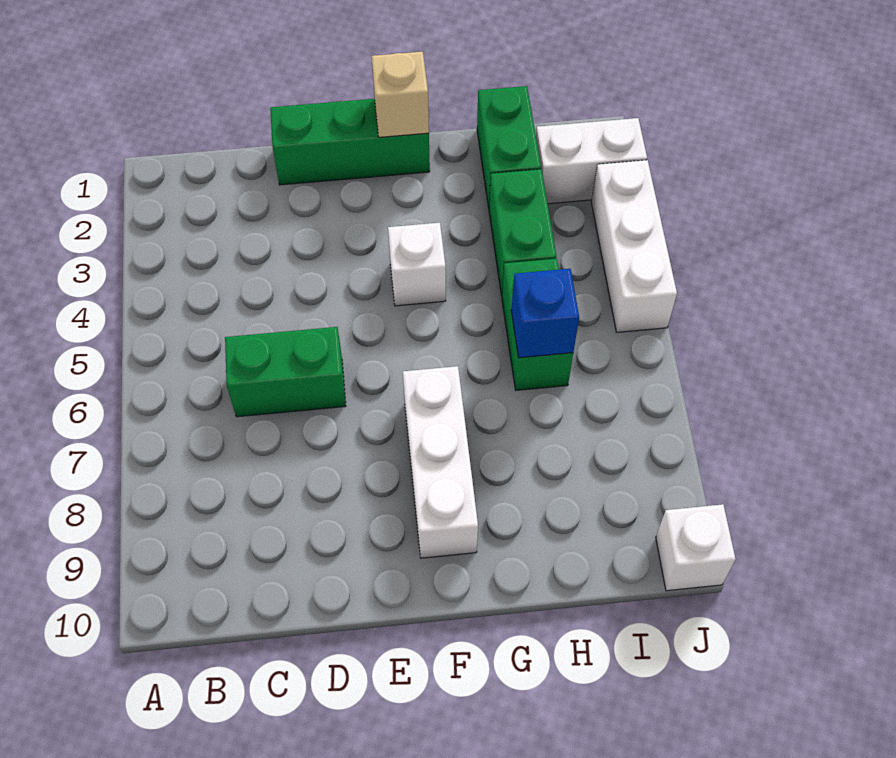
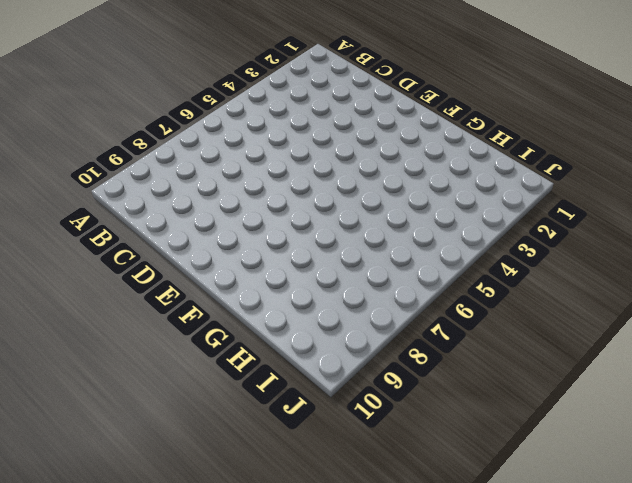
none -> green brick C6:D6 level 1
none -> green brick D1:F1 level 1
none -> white brick F4 level 1

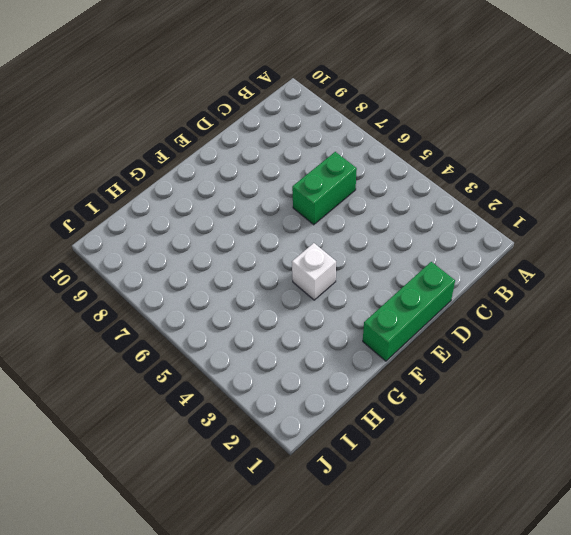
none -> white brick F7:F9 level 1
none -> green brick H1:H2 level 1
none -> green brick H3:H4 level 1

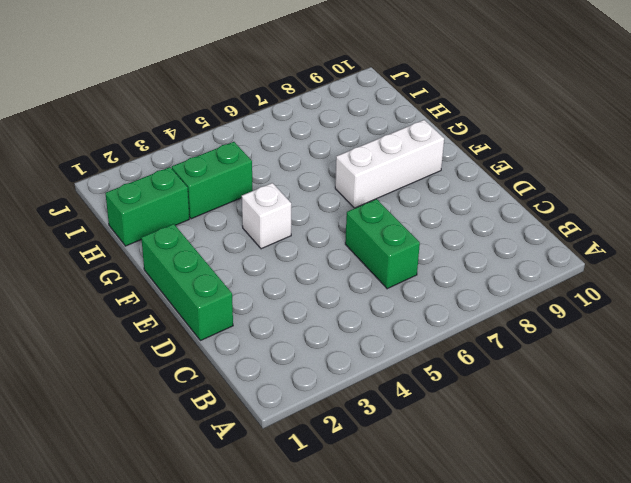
none -> green brick H5:H6 level 1
none -> white brick I2:J2 level 1
none -> white brick J3:J5 level 1

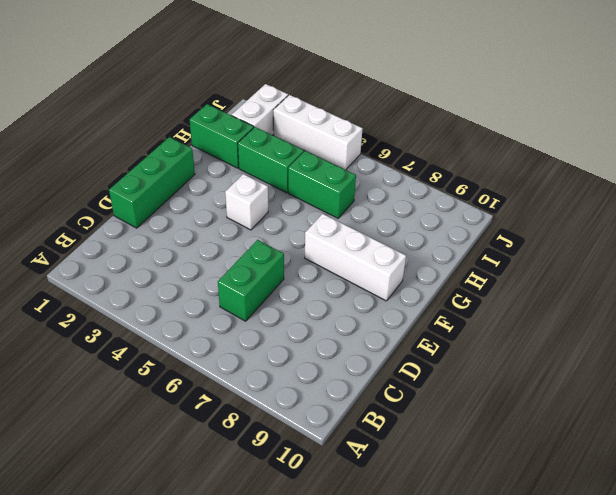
none -> white brick J10 level 1
none -> tan brick F1 level 2
none -> blue brick H6 level 2

